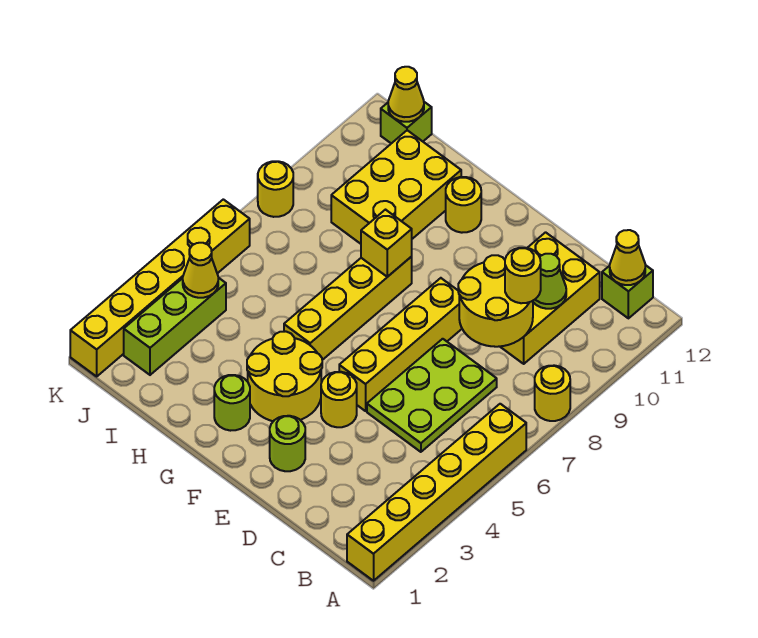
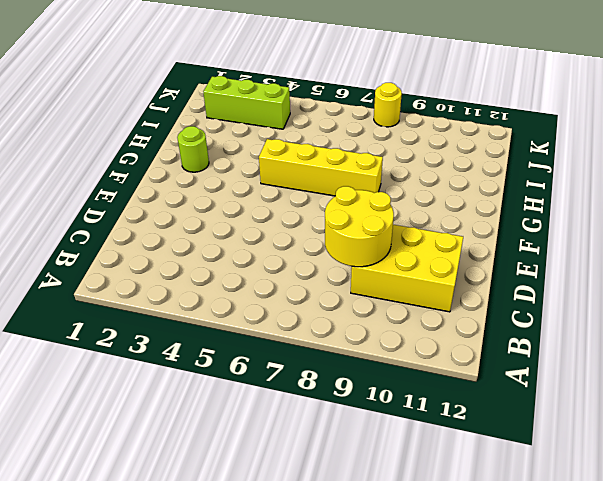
none -> yellow brick A1:A6 level 1
none -> yellow round brick A8 level 1
none -> lime brick B12 level 1

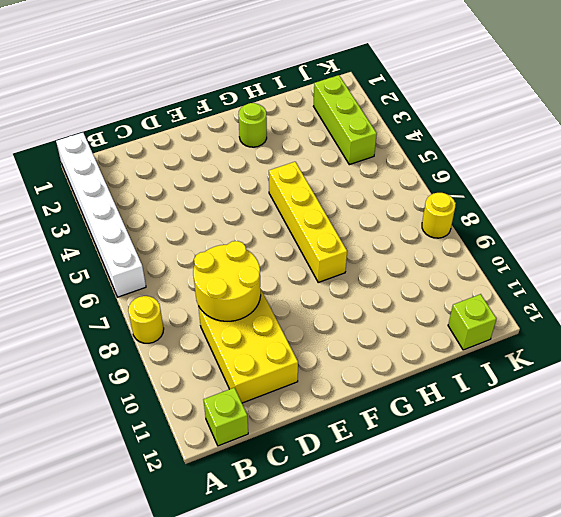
white brick A1:A6 level 1 -> yellow brick A1:A6 level 1
none -> lime plate C5:D7 level 1
none -> lime round brick E2 level 1
none -> yellow round brick E4 level 1

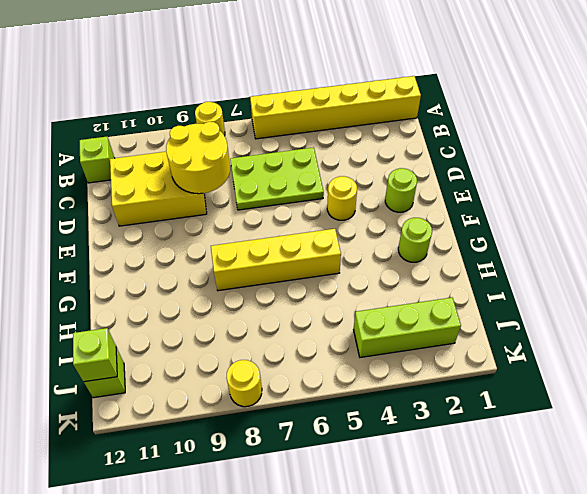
lime brick J12 level 2 -> yellow cone J12 level 2
none -> yellow brick E5:E8 level 1
none -> yellow round brick F3:G4 level 1
none -> yellow round brick G11 level 1

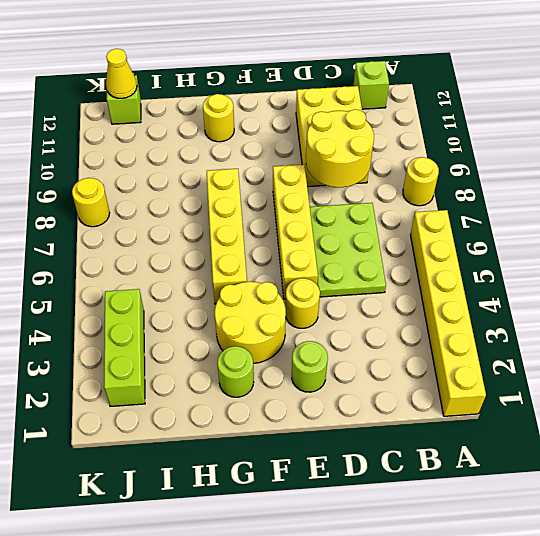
none -> yellow brick H9:I11 level 1
none -> yellow brick K1:K6 level 1
none -> yellow cone B12 level 2

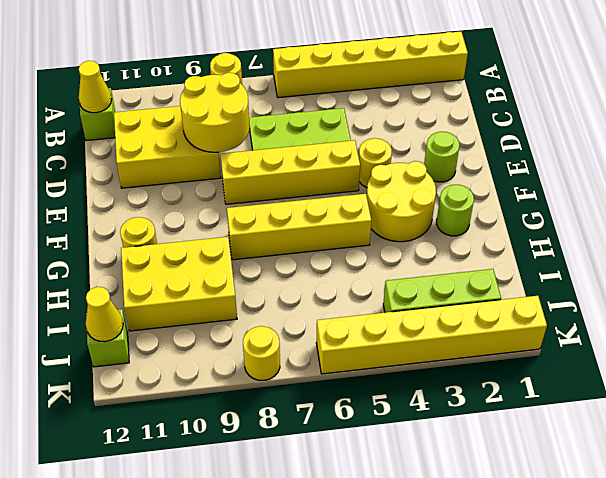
none -> lime cone C10 level 2
none -> yellow brick G8 level 2
none -> yellow cone J4 level 2

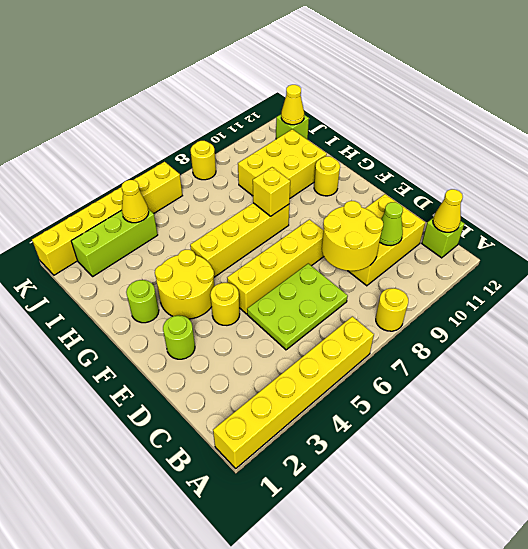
none -> yellow round brick C9 level 3

